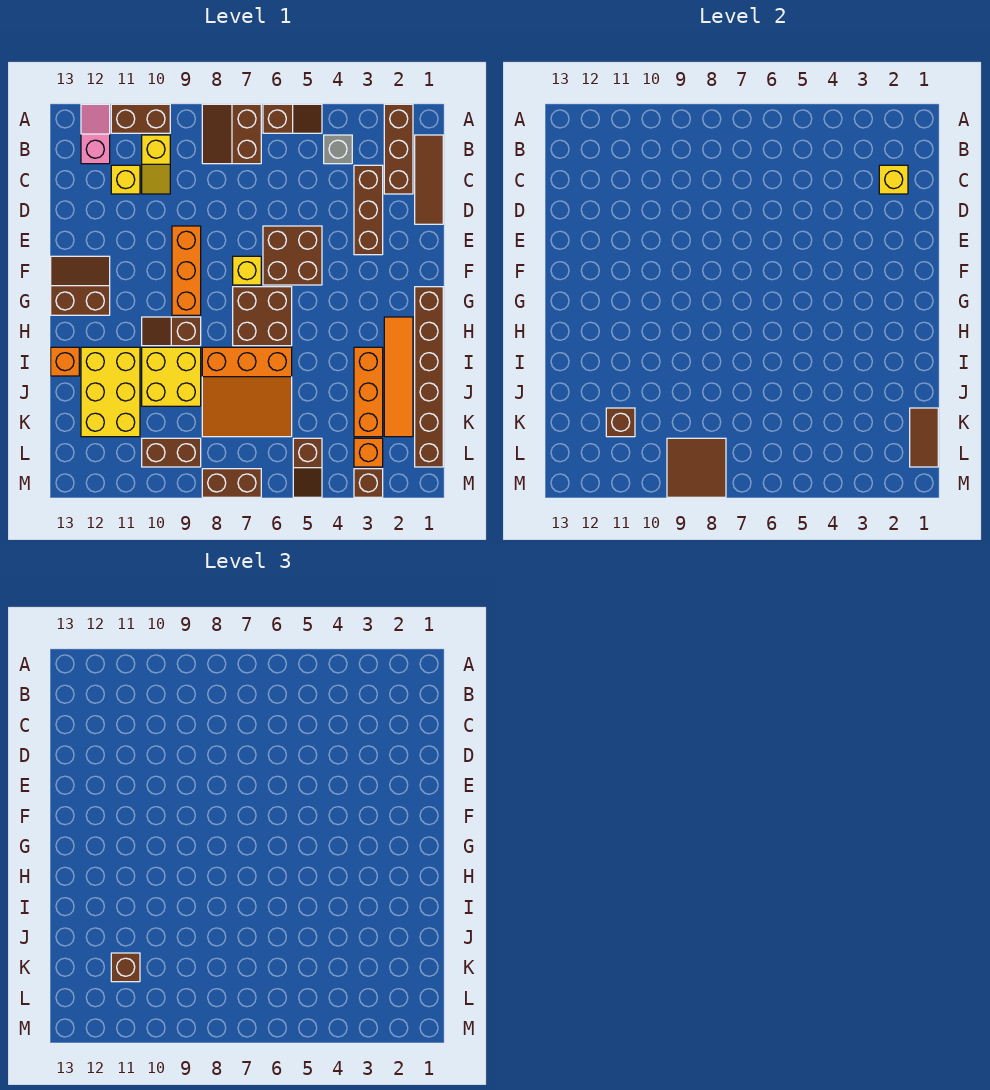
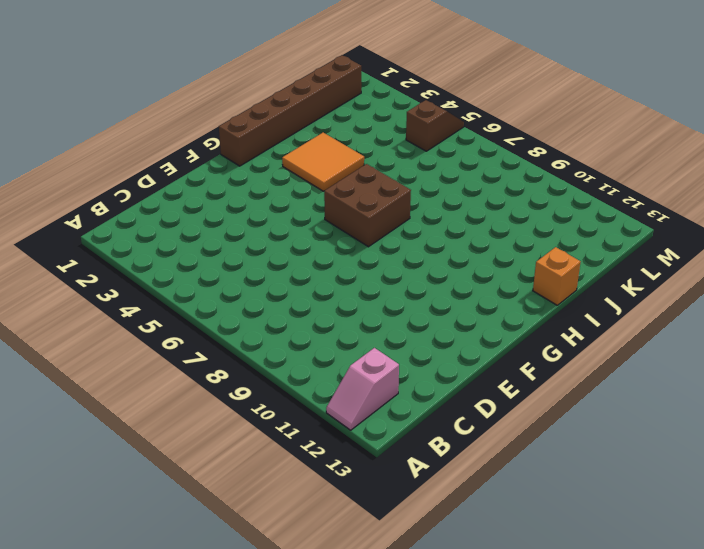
orange tile H3:I4 level 1 -> orange brick I3:K3 level 1
none -> brown brick A2:C2 level 1
none -> brown slope A5:A6 level 1 top 6
none -> brown slope A7:B8 level 1 top 7
none -> brown brick A10:A11 level 1

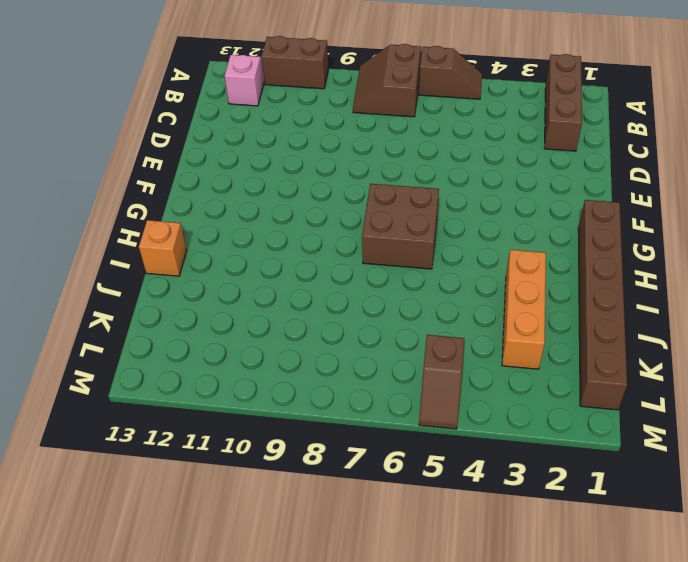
none -> brown tile B1:D1 level 1
none -> grey brick B4 level 1
none -> yellow slope B10:C10 level 1 top B
none -> brown brick C3:E3 level 1

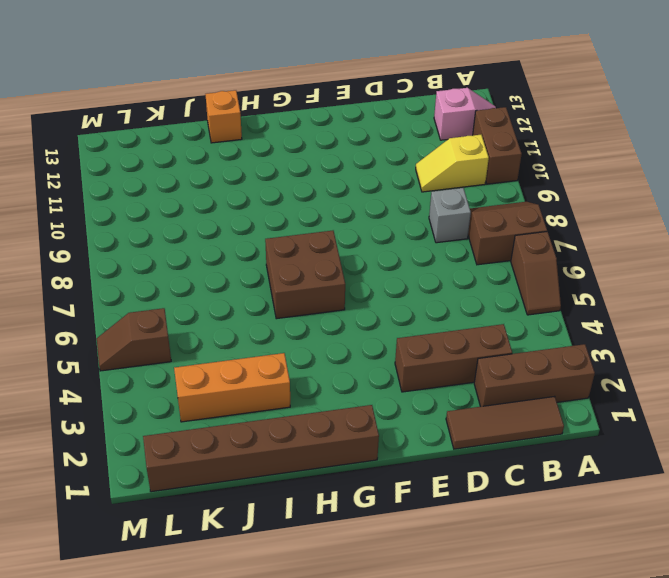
grey brick C8 level 1 -> grey brick B4 level 1
none -> yellow brick C11 level 1
none -> brown brick E5:F6 level 1
none -> orange brick E9:G9 level 1
none -> yellow brick F7 level 1

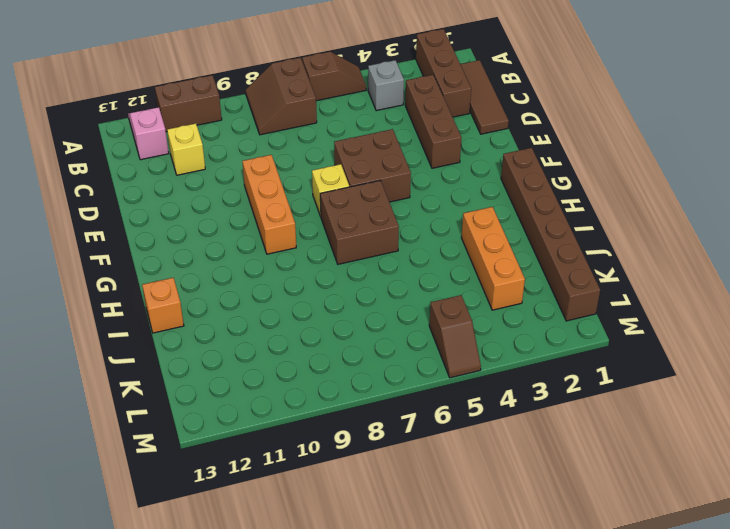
none -> yellow slope B10:C10 level 1 top B
none -> brown slope F12:G13 level 1 top G
none -> orange tile H2:K2 level 1
none -> brown slope H9:H10 level 1 top 9

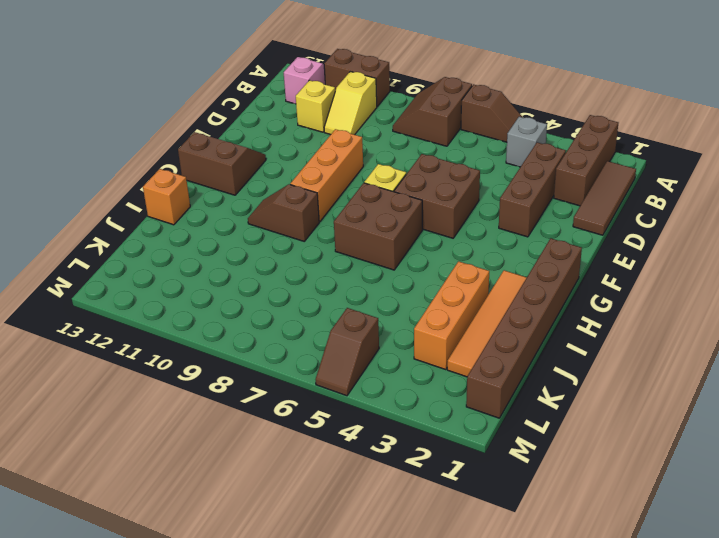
none -> orange slope I6:K8 level 1 top I
none -> yellow brick I9:J10 level 1
none -> yellow brick I11:K12 level 1
none -> orange brick L3 level 1

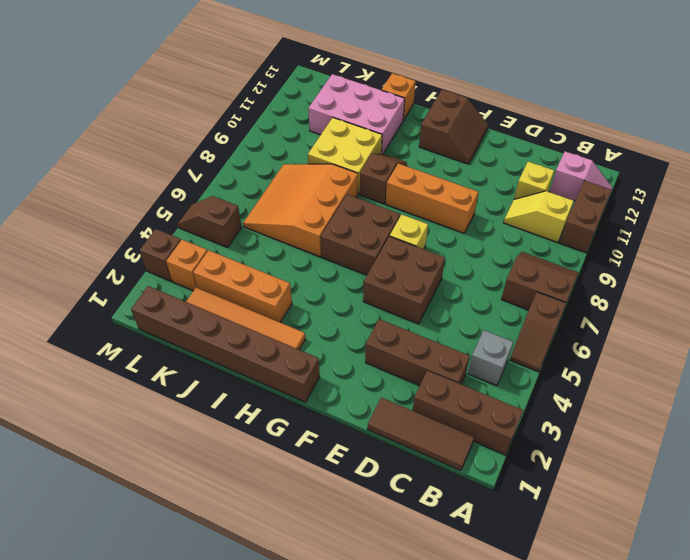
pink brick I11:K12 level 1 -> yellow brick I11:K12 level 1
none -> brown brick L9:L10 level 1
none -> brown brick M7:M8 level 1
none -> yellow brick C2 level 2
none -> brown tile K1:L1 level 2

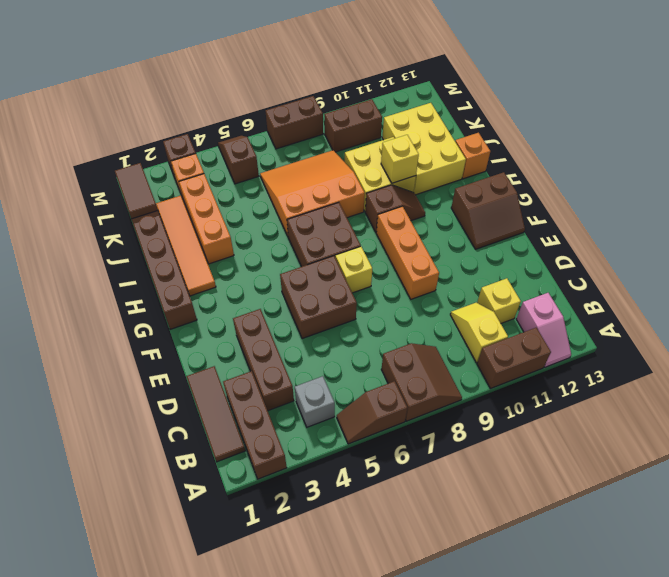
yellow brick I10 level 2 -> yellow brick C2 level 2
none -> brown brick K11 level 2
none -> brown tile L8:M9 level 2
none -> brown brick K11 level 3

